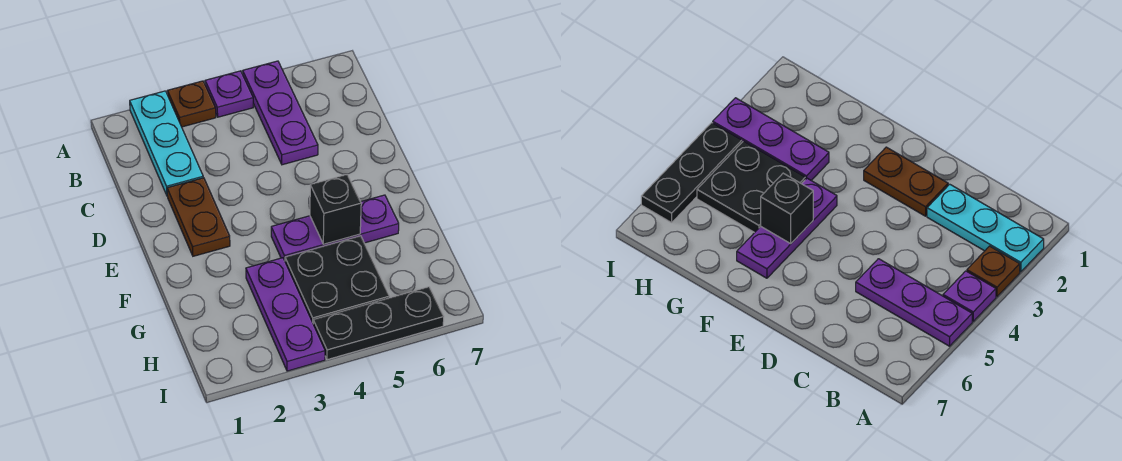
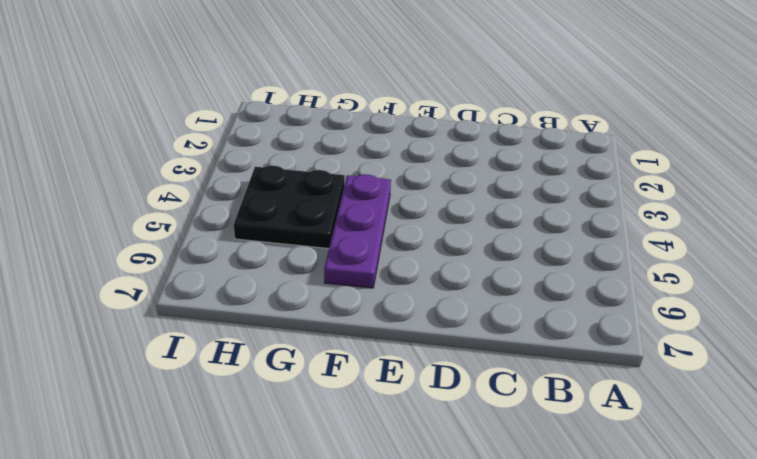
none -> cyan plate A2:C2 level 1
none -> brown plate A3 level 1

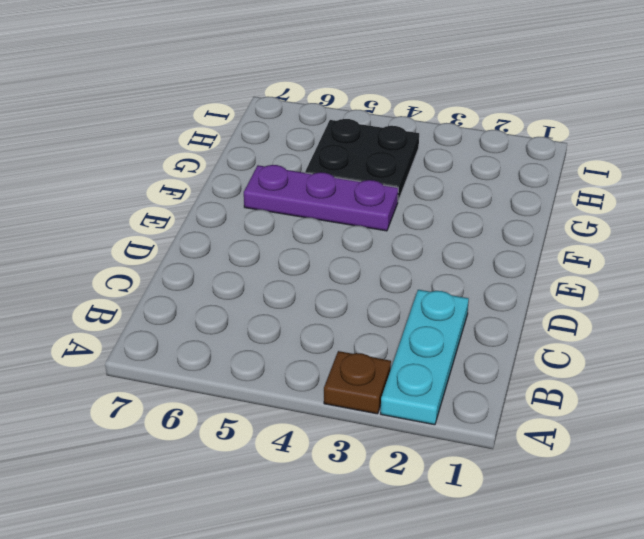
none -> purple plate A4 level 1
none -> purple plate A5:C5 level 1

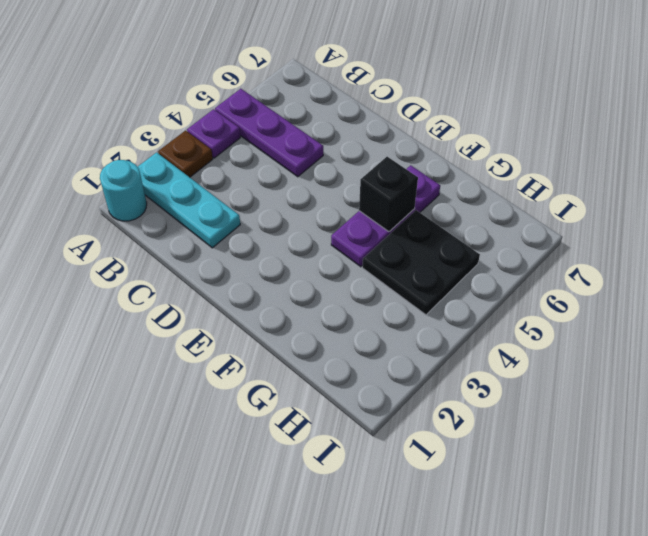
cyan round brick A1 level 1 -> none
none -> brown plate D2:E2 level 1
none -> purple plate G3:I3 level 1

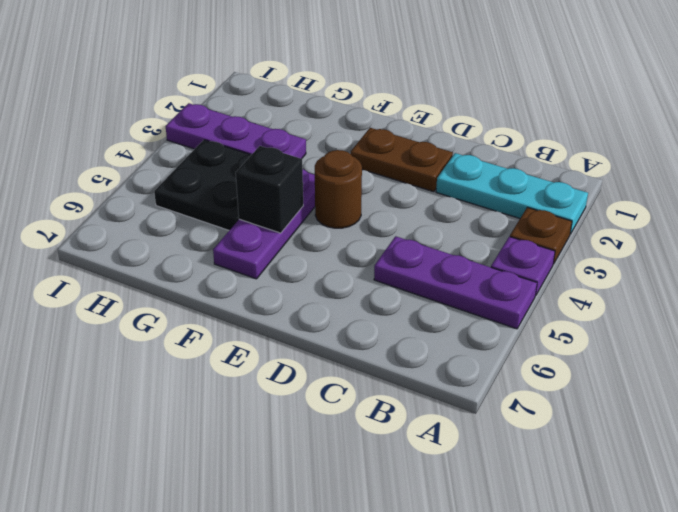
brown round brick E4 level 1 -> none
none -> black plate I4:I6 level 1

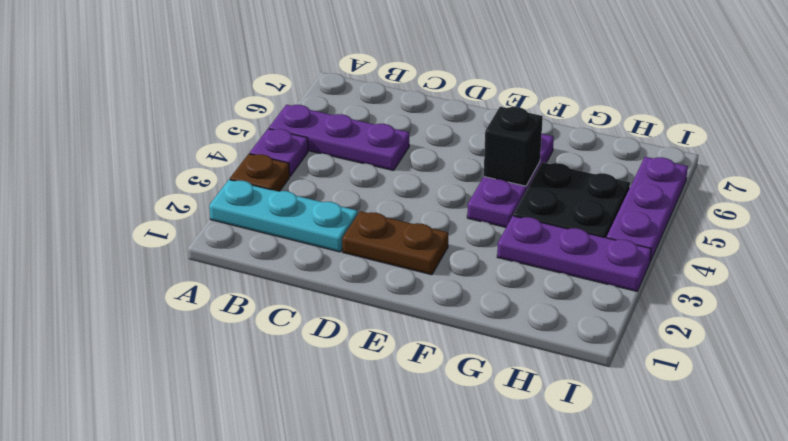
purple plate I4:I6 level 1 -> black plate I4:I6 level 1

